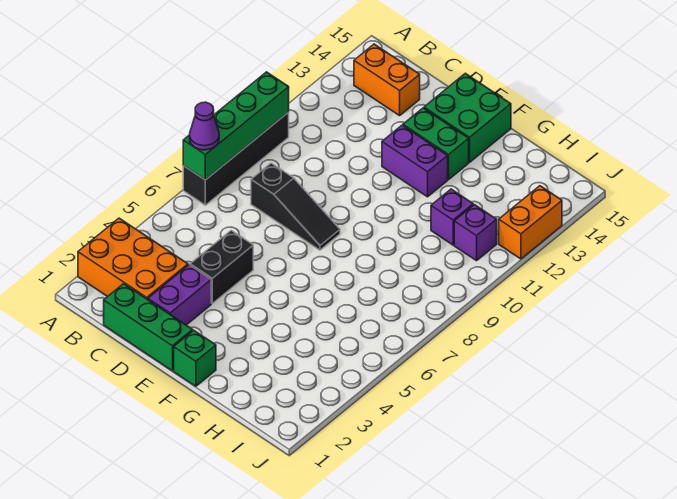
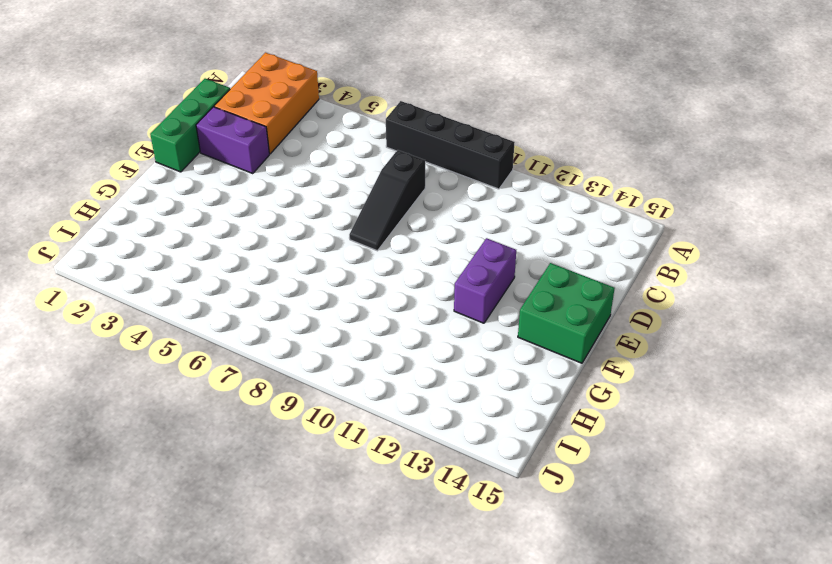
none -> orange brick B14:C14 level 1
none -> black brick D4:D5 level 1
none -> green brick E13:F13 level 1

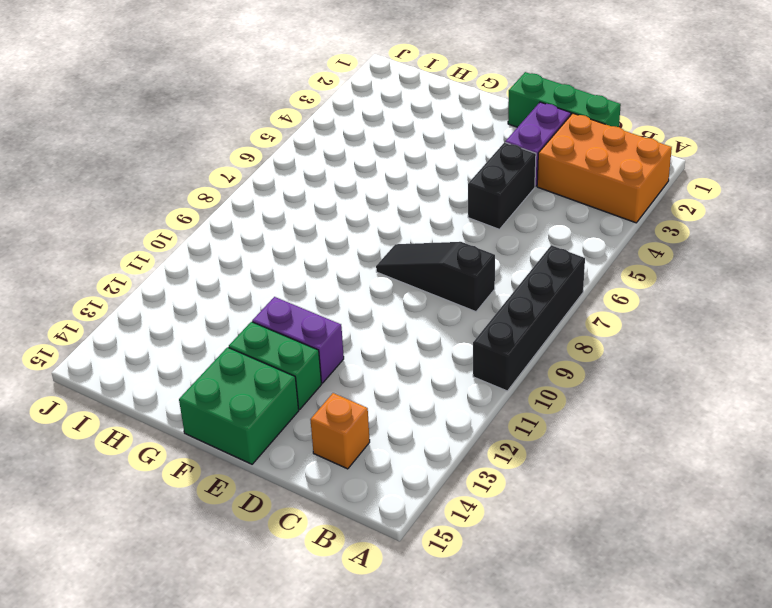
orange brick C14 level 1 -> orange brick B14:C14 level 1
none -> green brick F1 level 1
none -> purple brick H11 level 1
none -> purple brick I11 level 1

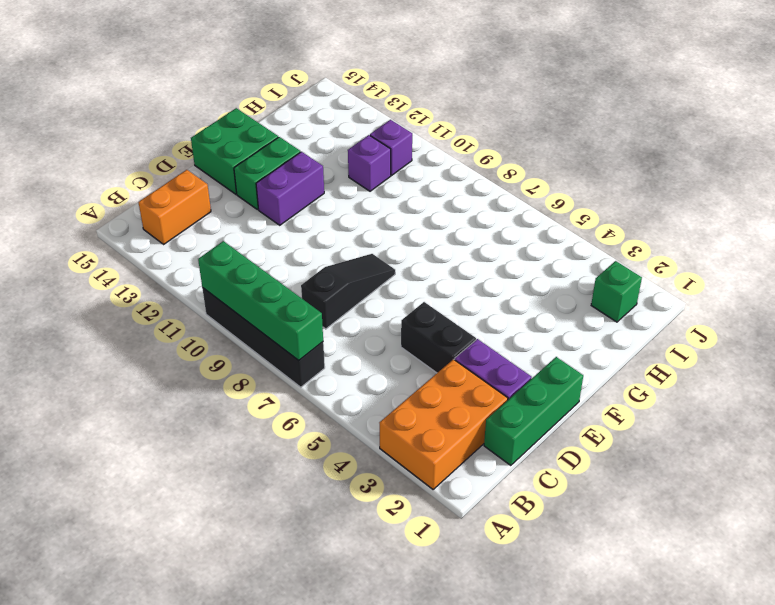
green brick I2 level 1 -> green brick F1 level 1
none -> orange brick J12:J13 level 1
none -> purple cone A7 level 3

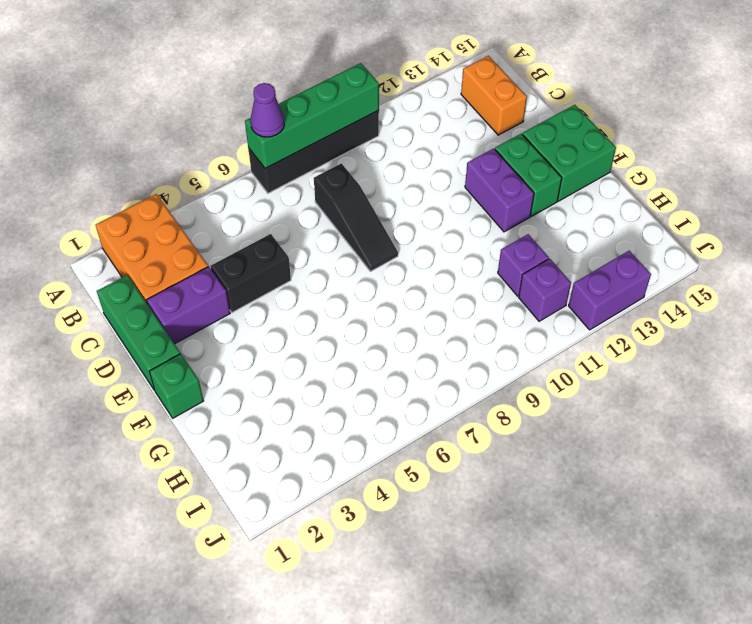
purple brick J12:J13 level 1 -> orange brick J12:J13 level 1

